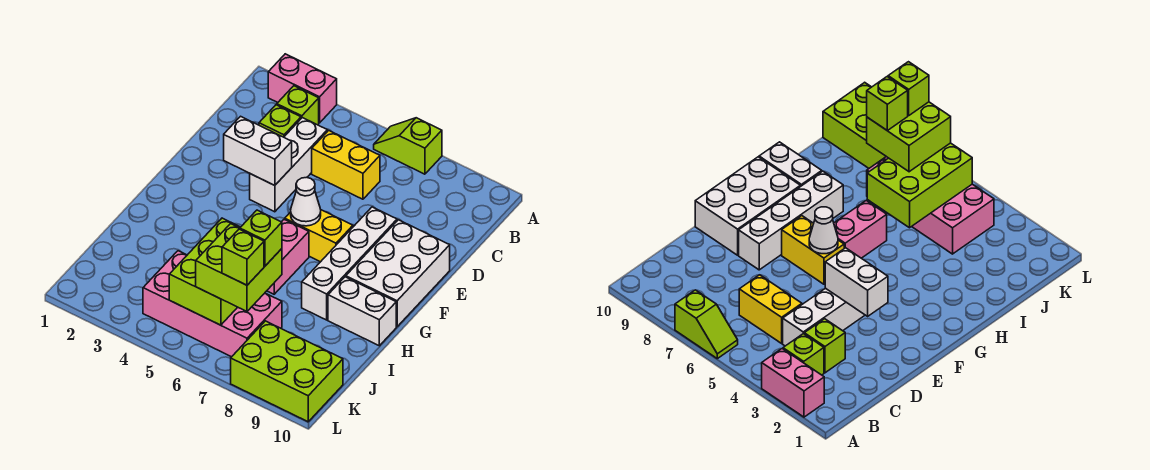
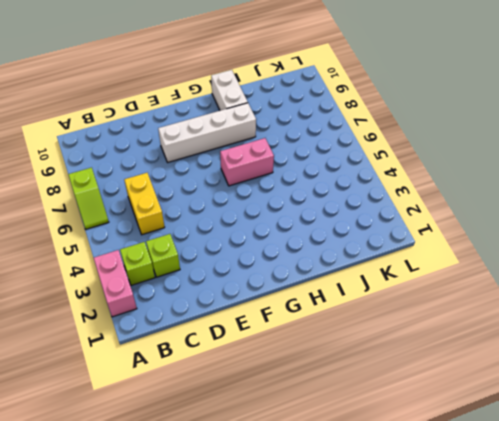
none -> white brick C4:E4 level 1
none -> white brick E9:G10 level 1
none -> yellow brick F6:F7 level 1

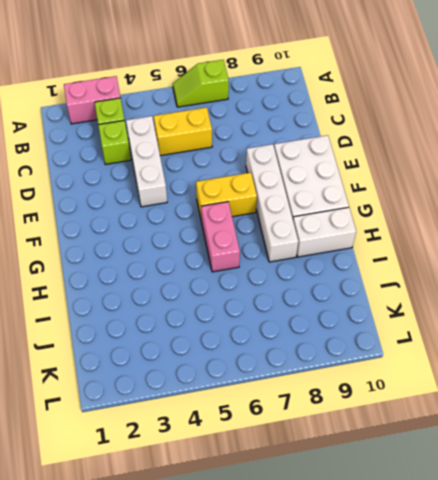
none -> pink brick J4:K7 level 1
none -> lime brick K8:L10 level 1
none -> white brick E3:E4 level 2

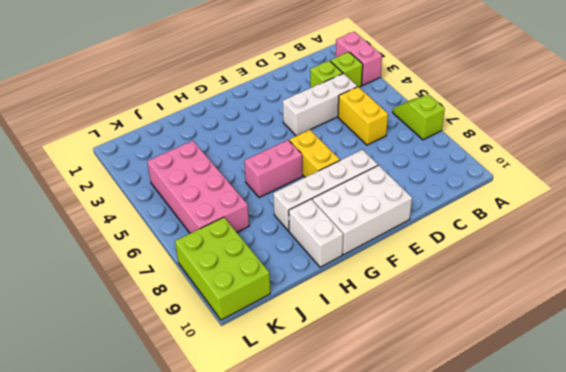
none -> white brick E3:E4 level 2
none -> white cone F6 level 2
none -> lime brick I5:K6 level 2

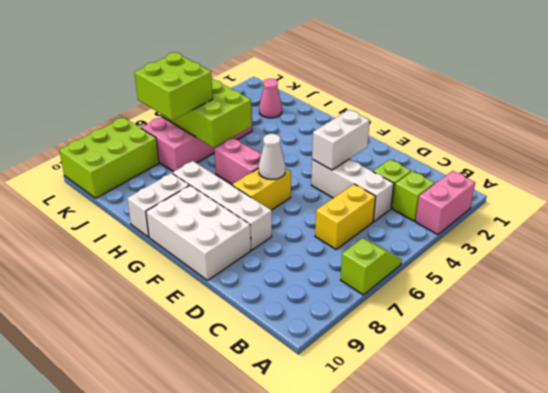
pink cone J2 level 1 -> none
none -> lime brick J7 level 4
none -> lime brick K7 level 4

